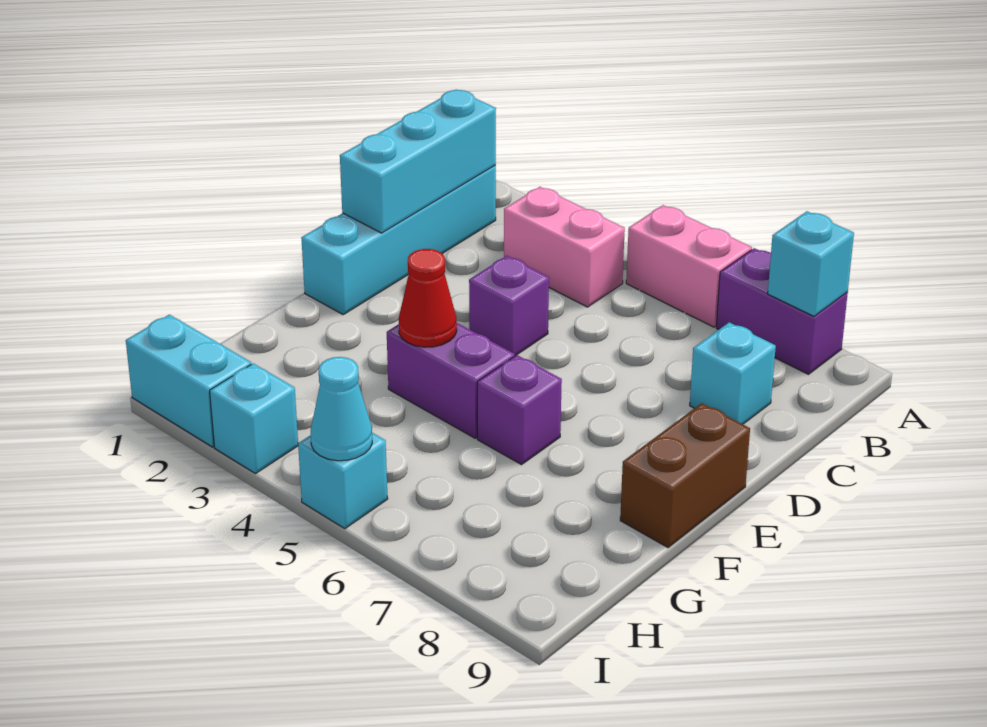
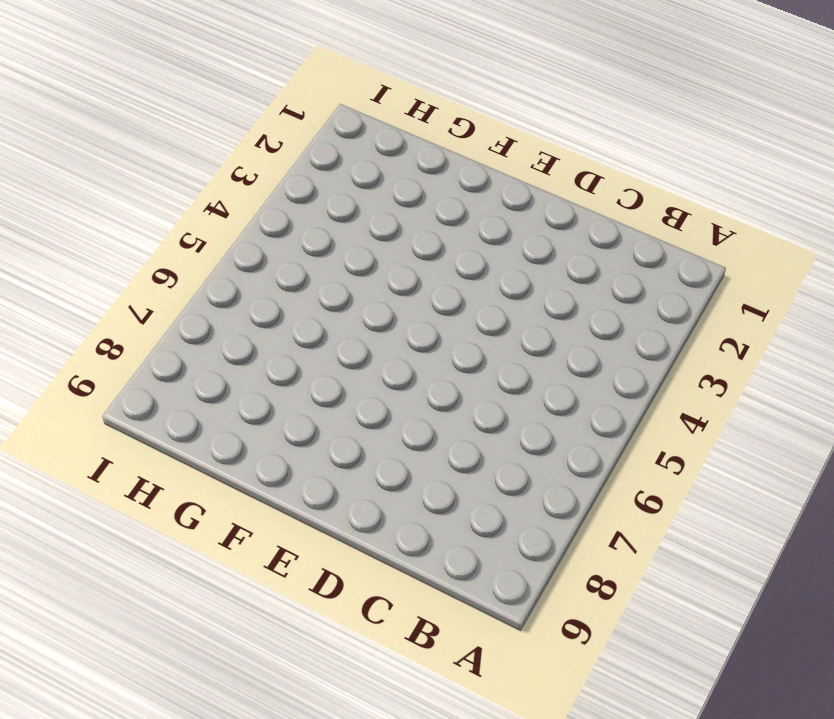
none -> pink brick A5:A6 level 1
none -> purple brick A7:A8 level 1
none -> cyan brick B1:E1 level 1

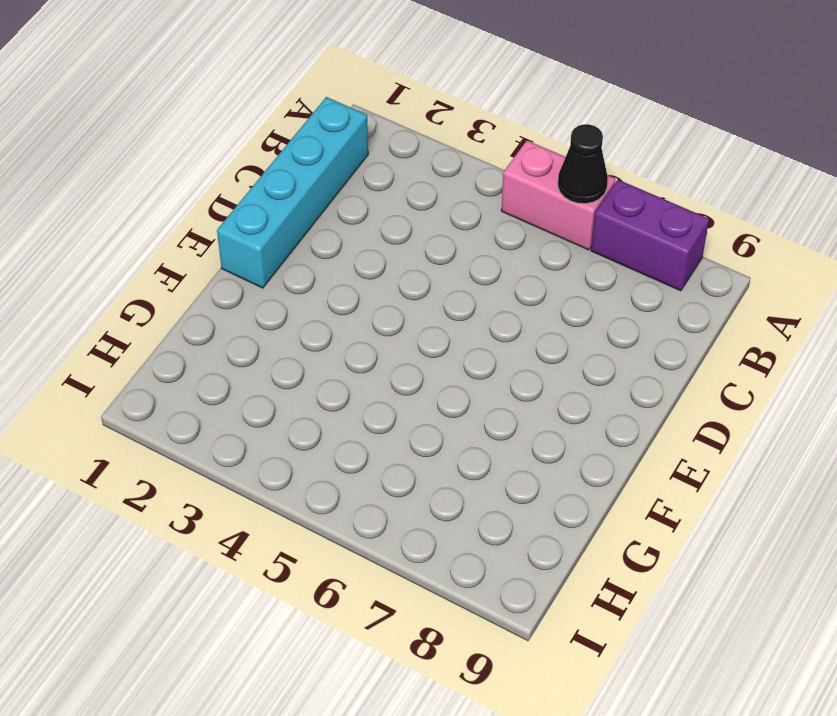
black cone A6 level 2 -> none
none -> pink brick B3:B4 level 1
none -> cyan brick C8 level 1
none -> purple brick D4 level 1

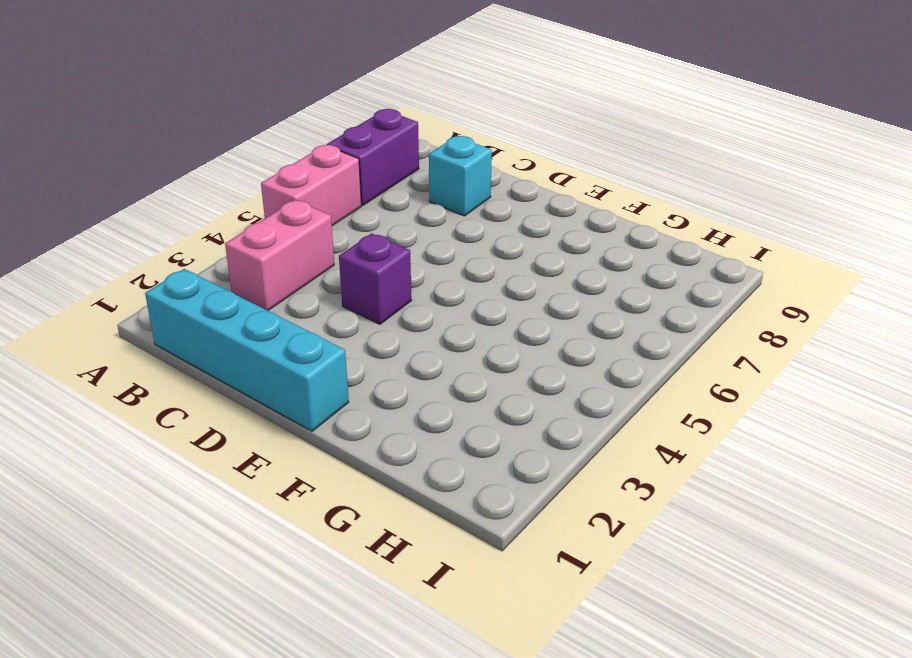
none -> brown brick E9:F9 level 1
none -> purple brick F4:F5 level 1
none -> purple brick F6 level 1

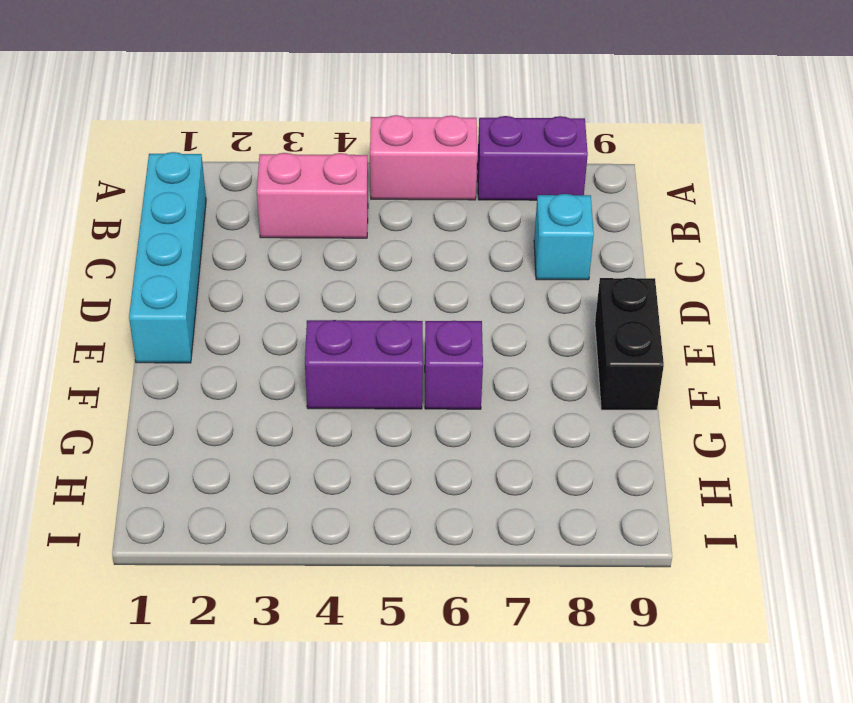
black brick E9:F9 level 1 -> brown brick E9:F9 level 1
none -> purple brick D4 level 1
none -> cyan brick I1:I2 level 1
none -> cyan brick I3 level 1

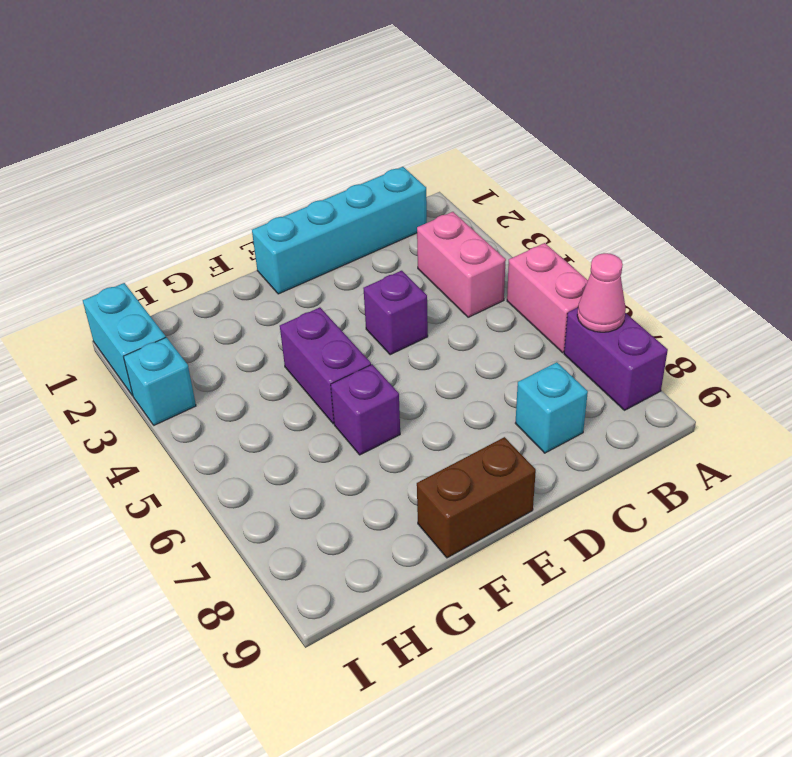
pink cone A7 level 2 -> none
none -> cyan brick I5 level 1
none -> cyan brick A8 level 2
none -> cyan brick B1:D1 level 2

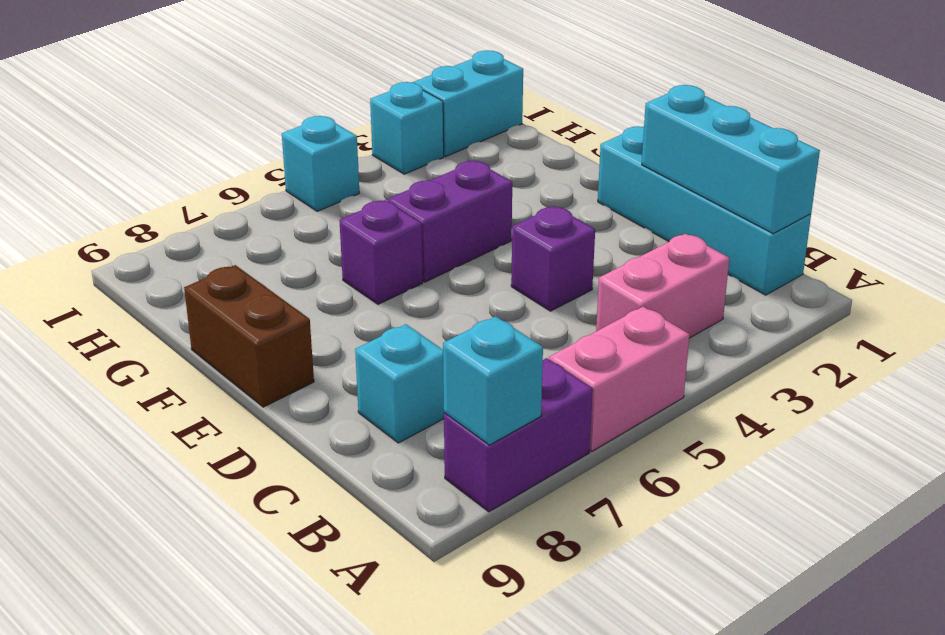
none -> red cone F4 level 2
none -> cyan cone I5 level 2

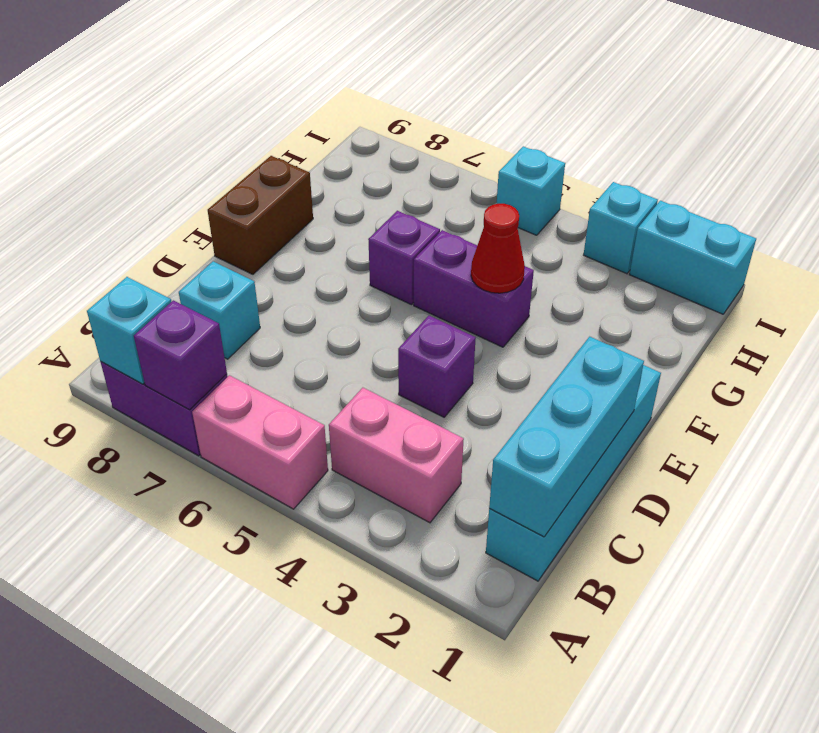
purple brick A7 level 2 -> none
none -> cyan cone I5 level 2

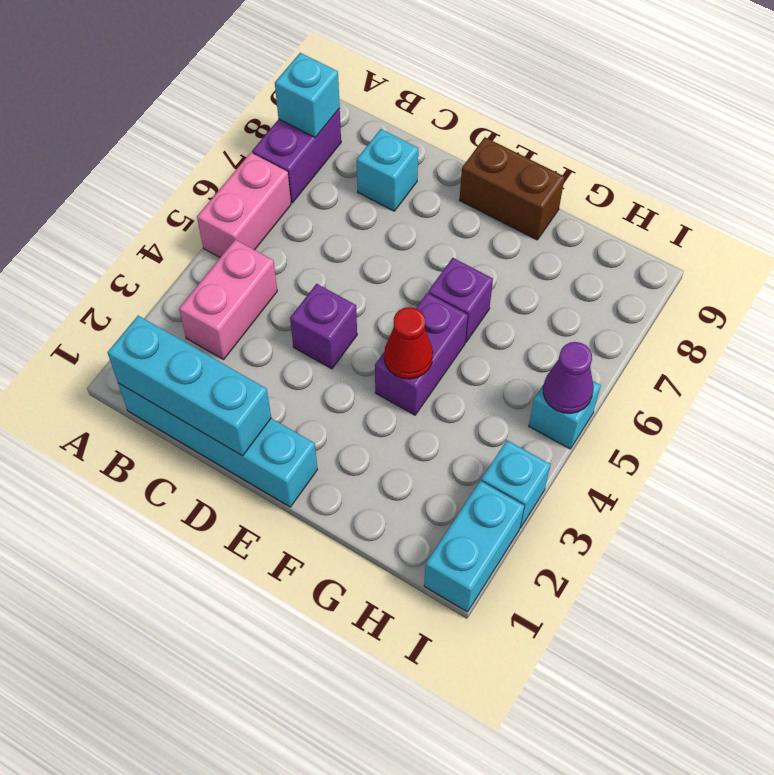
purple cone I5 level 2 -> cyan cone I5 level 2

